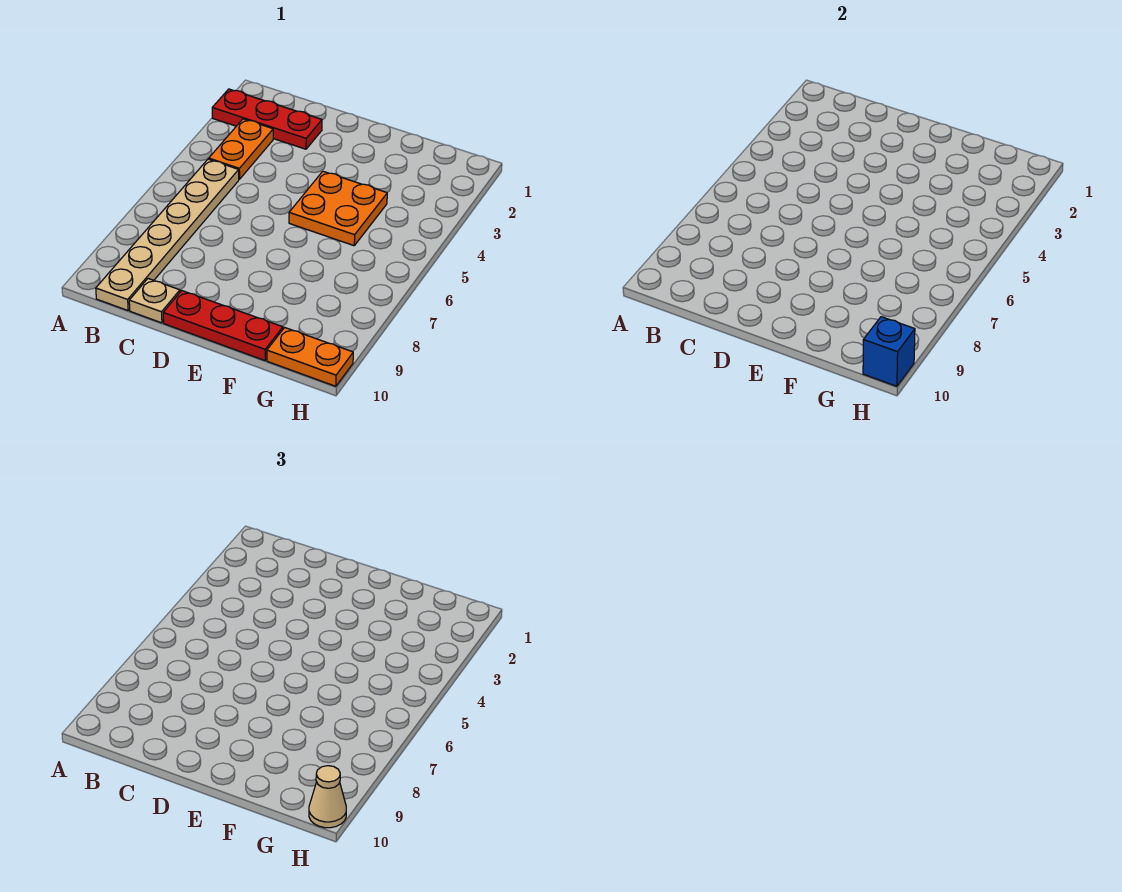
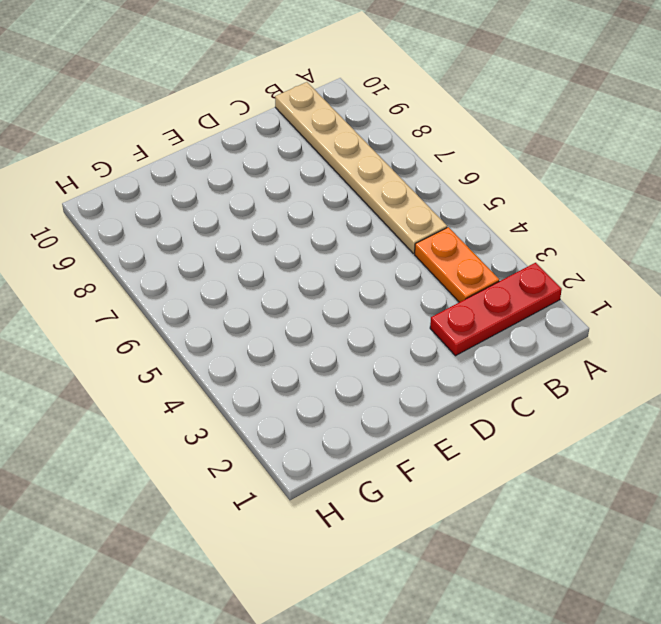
none -> tan plate C10 level 1
none -> red plate D10:F10 level 1

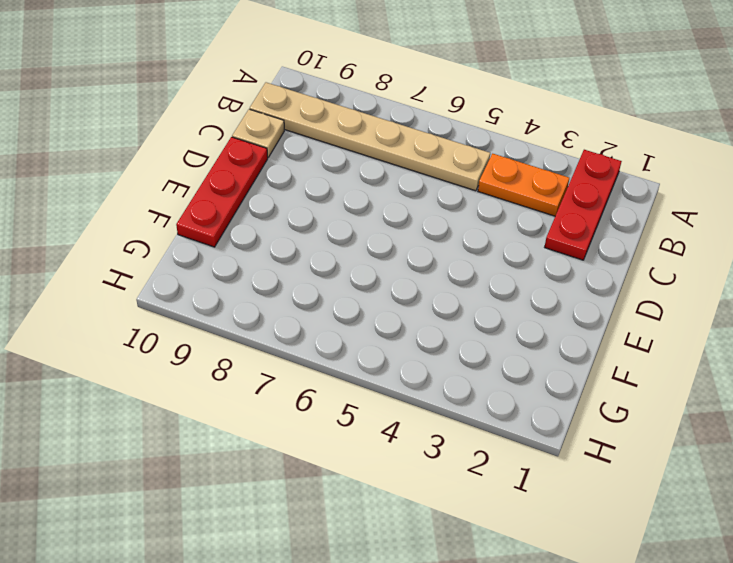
none -> orange plate E4:F5 level 1
none -> orange plate G10:H10 level 1

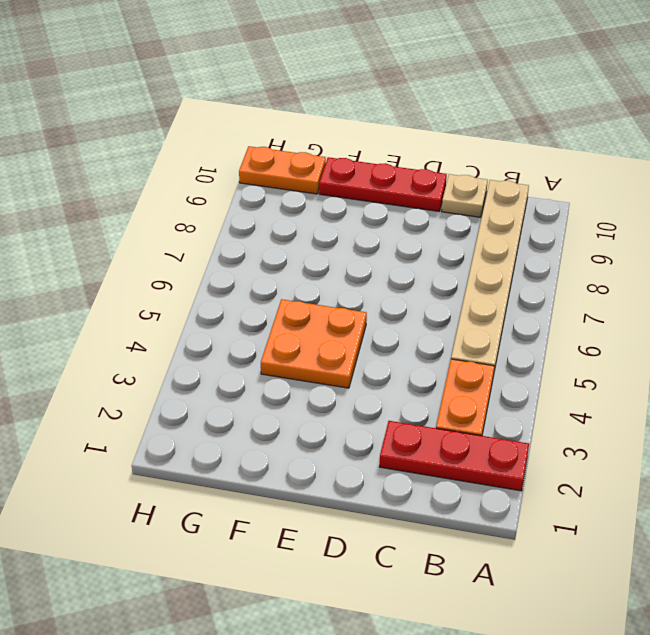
none -> blue brick H10 level 2
none -> tan cone H10 level 3

